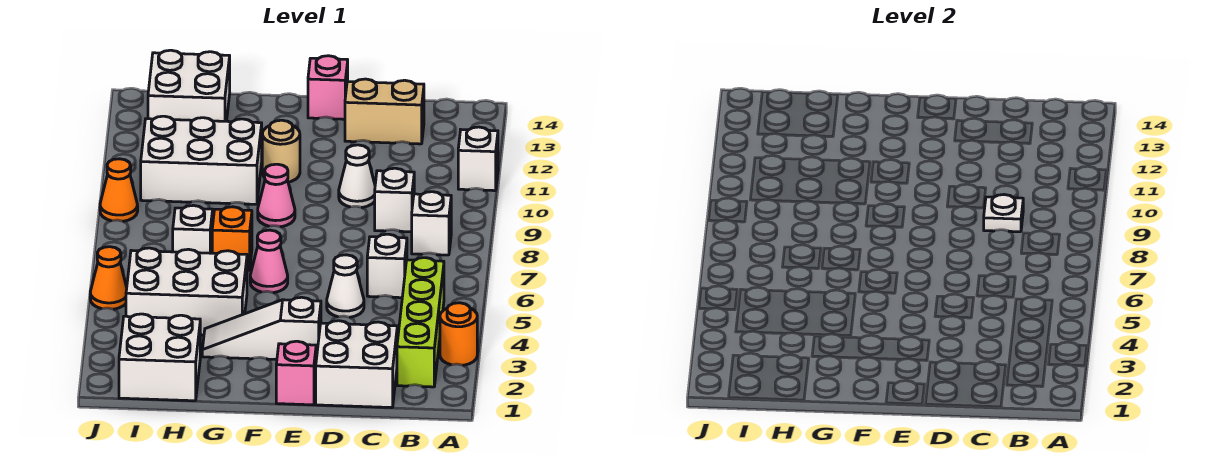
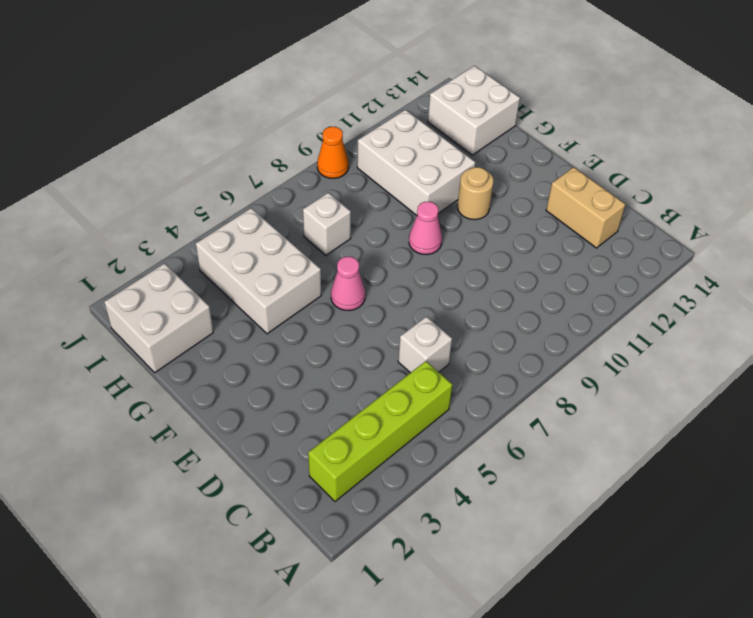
none -> orange round brick A3 level 1
none -> white brick A11 level 1
none -> white brick B8 level 1

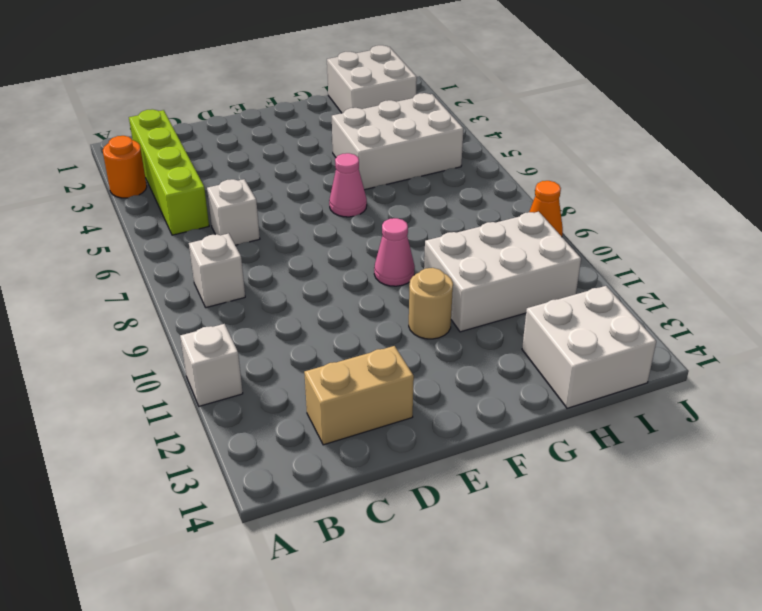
none -> white brick C1:D2 level 1
none -> white brick C9 level 1
none -> white cone D5 level 1

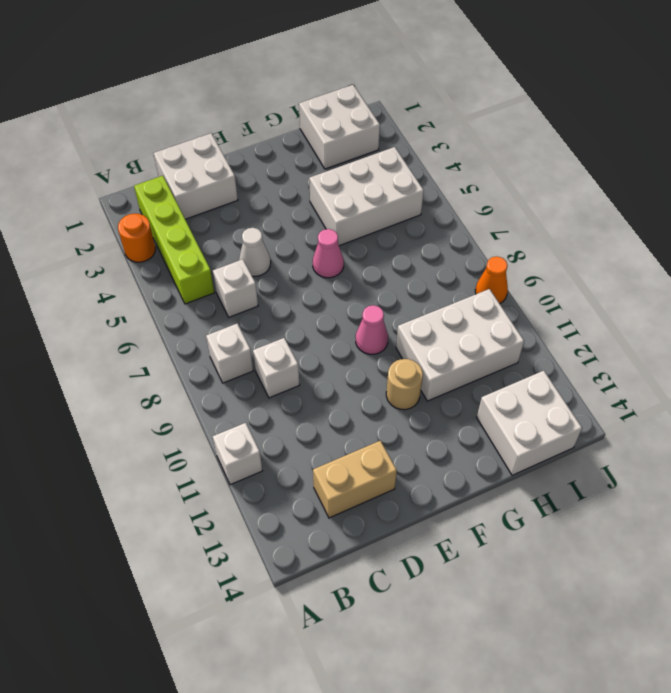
none -> white cone D10 level 1
none -> pink brick E1 level 1
none -> white slope E3:G3 level 1 top E

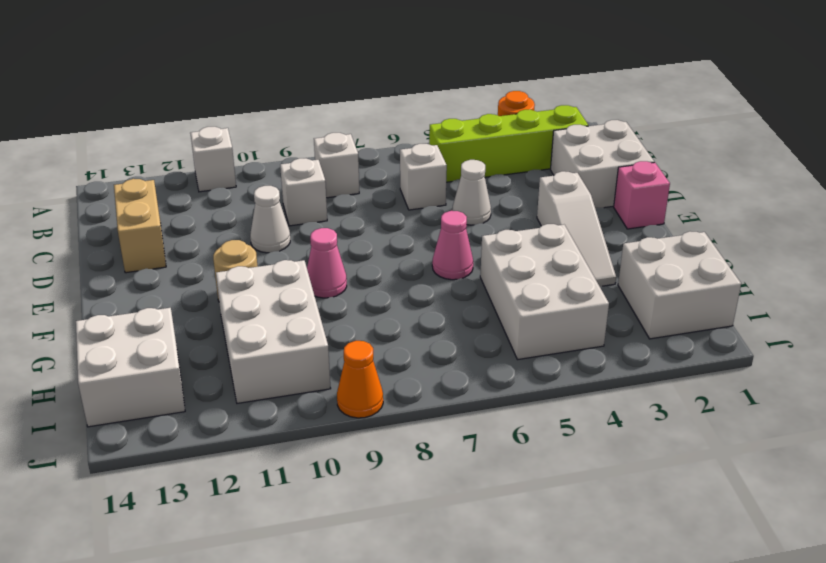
none -> pink brick E14 level 1
none -> orange brick G7 level 1
none -> white brick H7 level 1

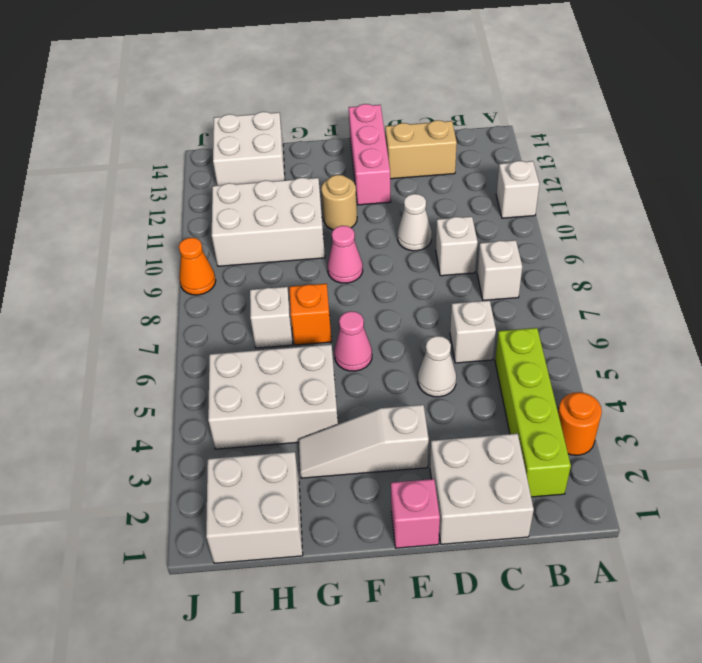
pink brick E12:E14 level 1 -> pink brick E14 level 1
none -> orange cone J5 level 1
none -> white plate C9 level 2

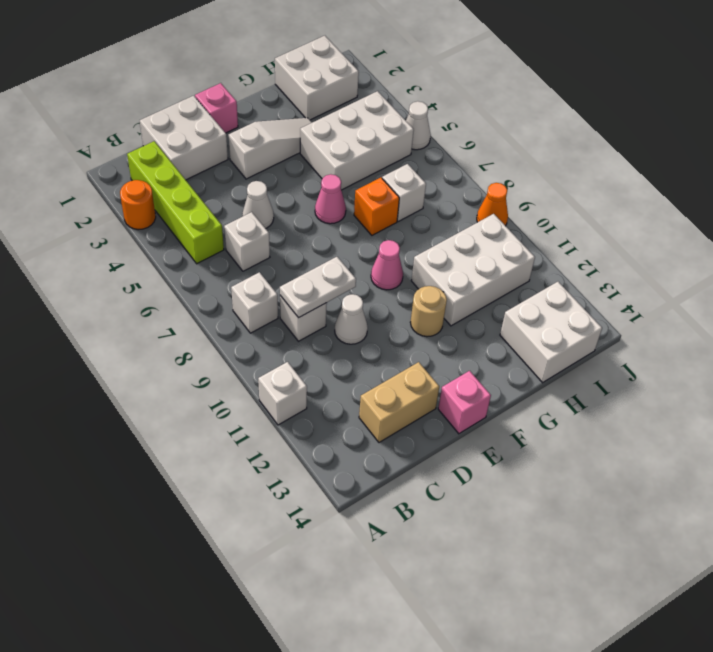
white plate C9:D9 level 2 -> white plate C9 level 2
white cone J5 level 1 -> orange cone J5 level 1

